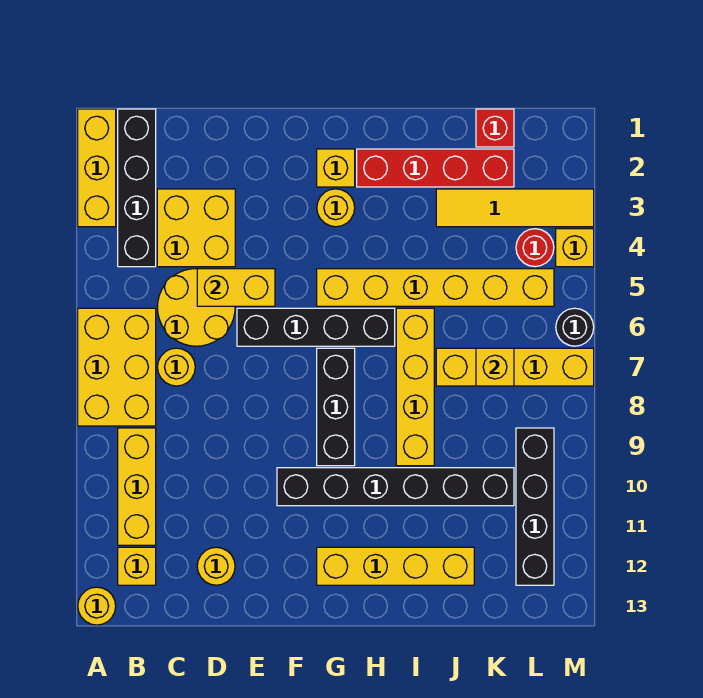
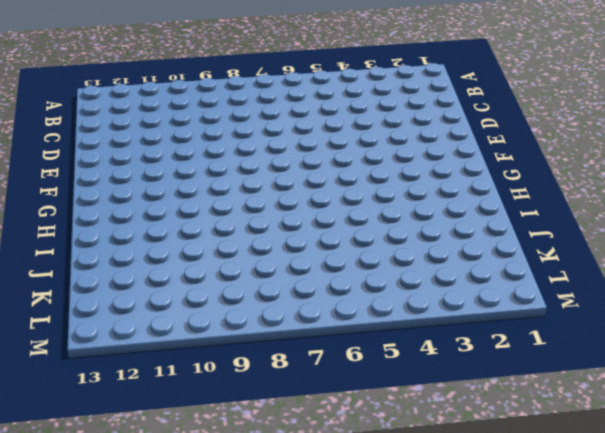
none -> yellow brick A1:A3 level 1
none -> yellow brick A6:B8 level 1
none -> yellow round brick A13 level 1

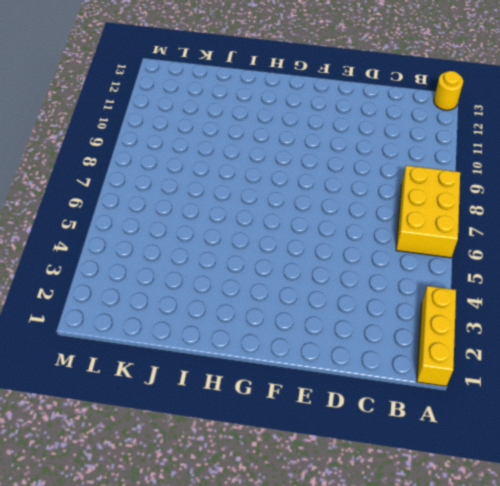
none -> black brick B1:B4 level 1
none -> yellow brick B9:B11 level 1
none -> yellow brick B12 level 1

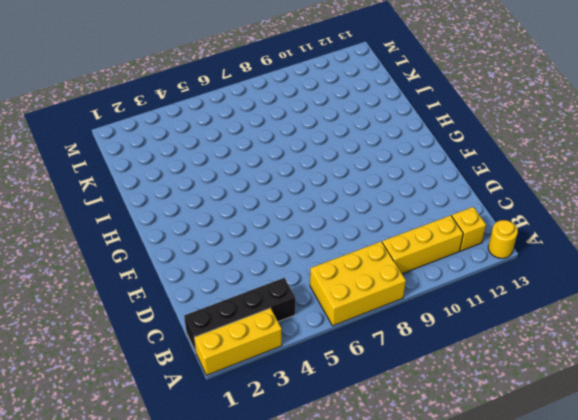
none -> yellow brick C3:D4 level 1
none -> yellow round brick C5:D6 level 1
none -> yellow round brick C7 level 1

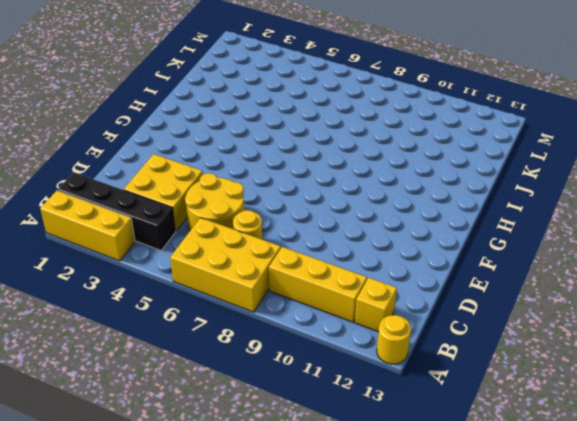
none -> yellow round brick D12 level 1
none -> black brick E6:H6 level 1
none -> black brick F10:K10 level 1

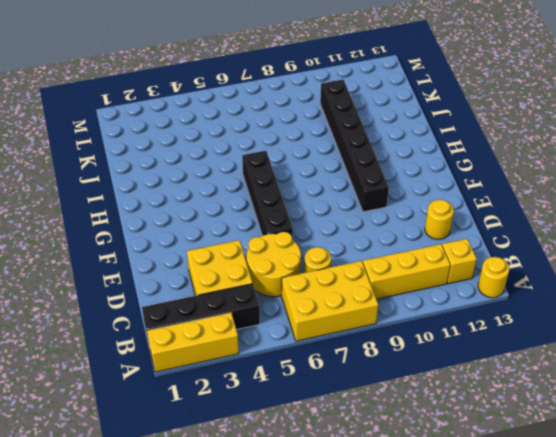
none -> yellow brick G2 level 1
none -> yellow round brick G3 level 1
none -> yellow brick G5:L5 level 1

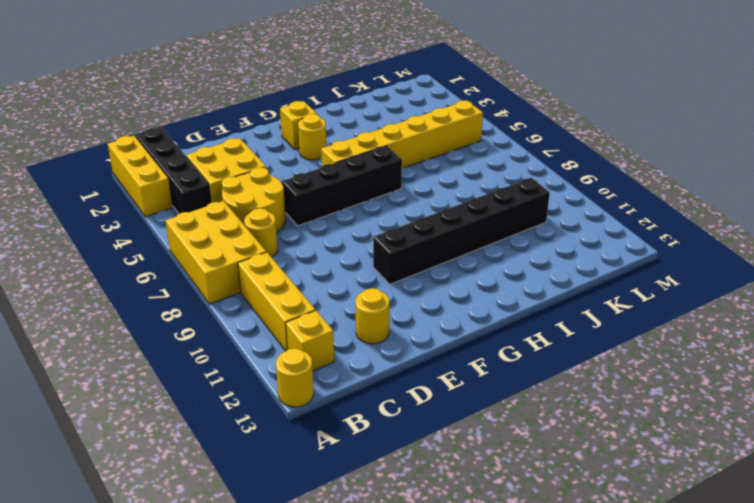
none -> black brick G7:G9 level 1
none -> yellow brick G12:J12 level 1
none -> red brick H2:K2 level 1

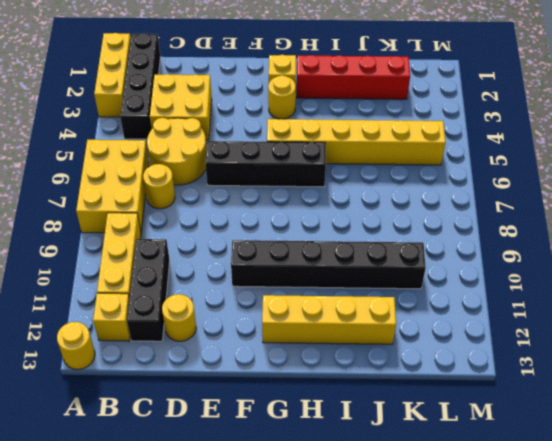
black brick C10:C12 level 1 -> black brick G7:G9 level 1
none -> yellow brick I6:I9 level 1
none -> yellow tile J3:M3 level 1
none -> yellow brick J7:M7 level 1

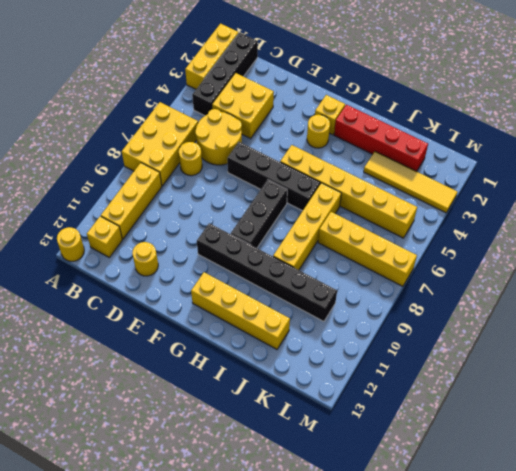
none -> red brick K1 level 1
none -> red round brick L4 level 1
none -> black brick L9:L12 level 1

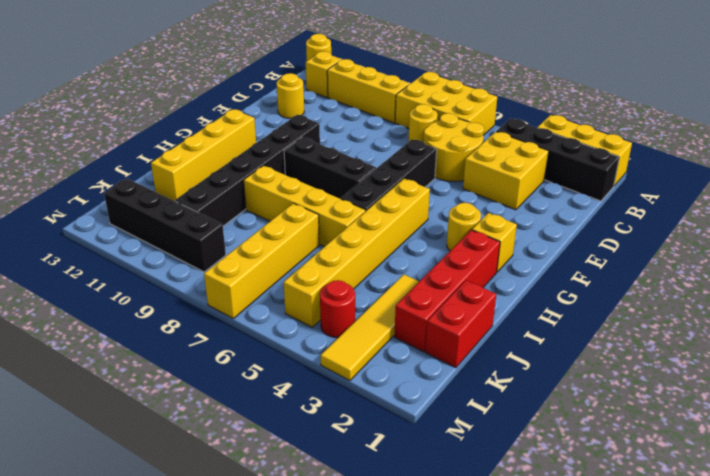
red brick J1:K1 level 1 -> red brick K1 level 1
none -> yellow brick M4 level 1
none -> black round brick M6 level 1
none -> yellow brick D5:E5 level 2

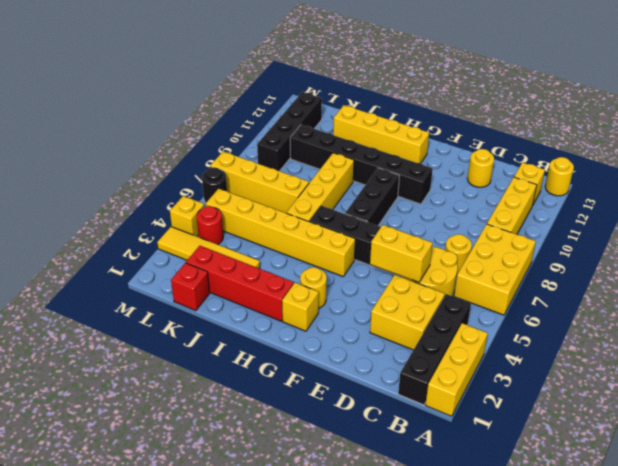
none -> yellow brick K7 level 2

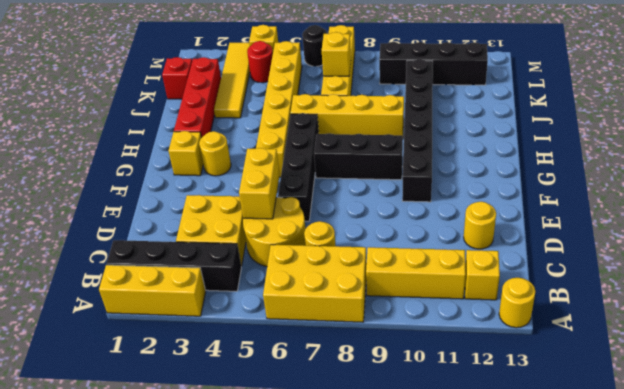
none -> yellow brick G12:J12 level 1

